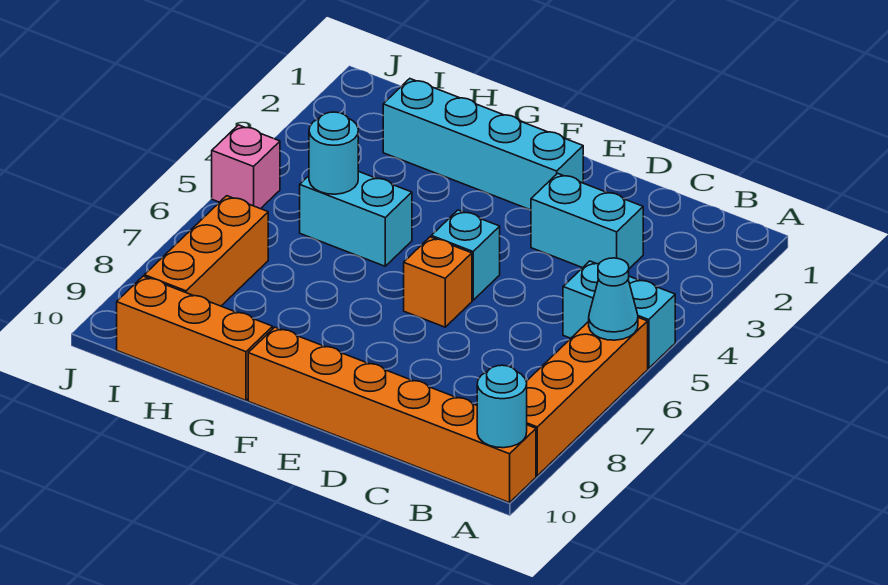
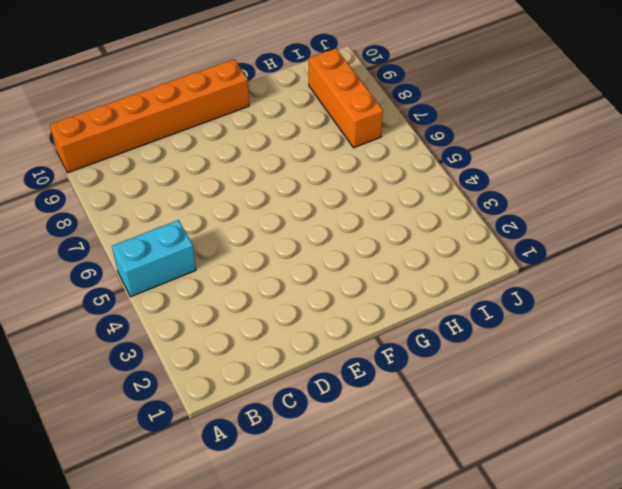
none -> orange brick A6:A9 level 1
none -> cyan brick C3:D3 level 1
none -> cyan brick E2:H2 level 1

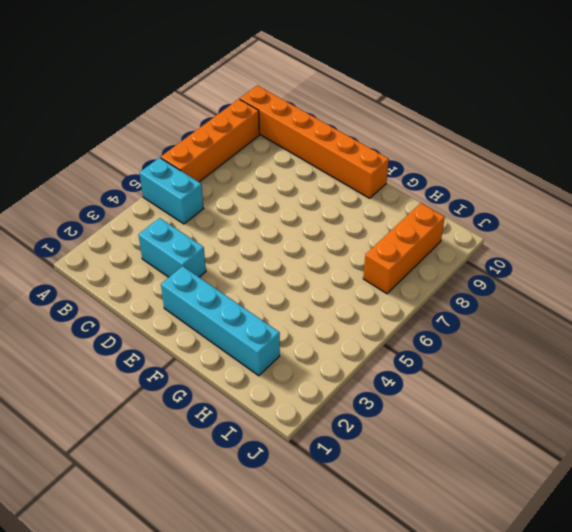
none -> cyan brick E5 level 1
none -> orange brick E6 level 1
none -> cyan brick G5:H5 level 1

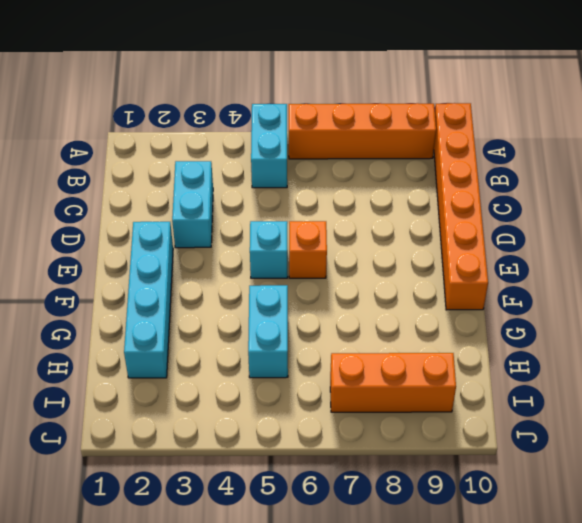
none -> orange brick G10:I10 level 1
none -> pink brick J5 level 1
none -> cyan cone A6 level 2

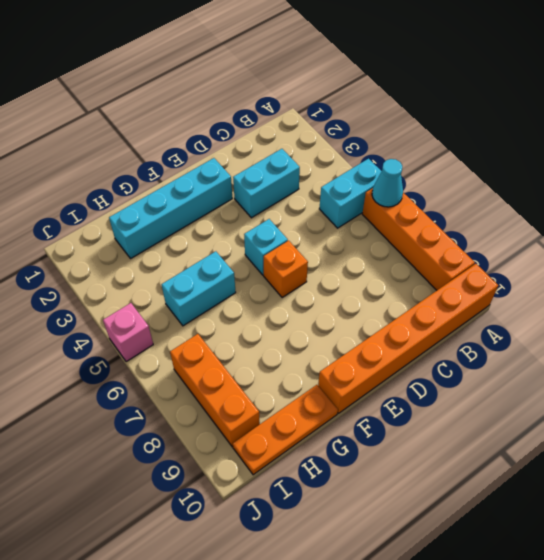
orange plate G10:I10 level 1 -> orange brick G10:I10 level 1
none -> cyan round brick A10 level 2
none -> cyan round brick H5 level 2

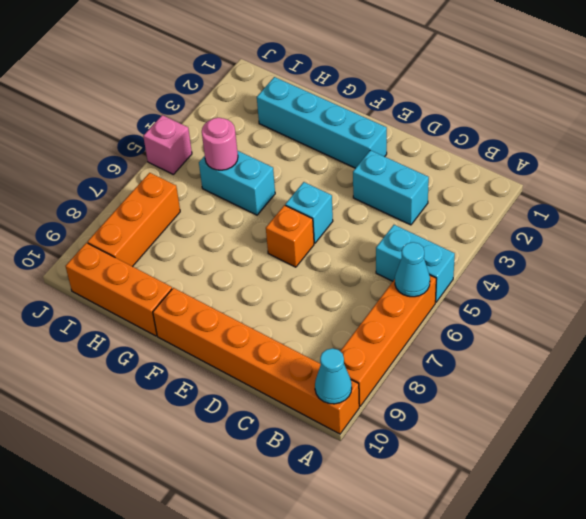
cyan cone A10 level 2 -> cyan round brick A10 level 2
pink round brick H5 level 2 -> cyan round brick H5 level 2

